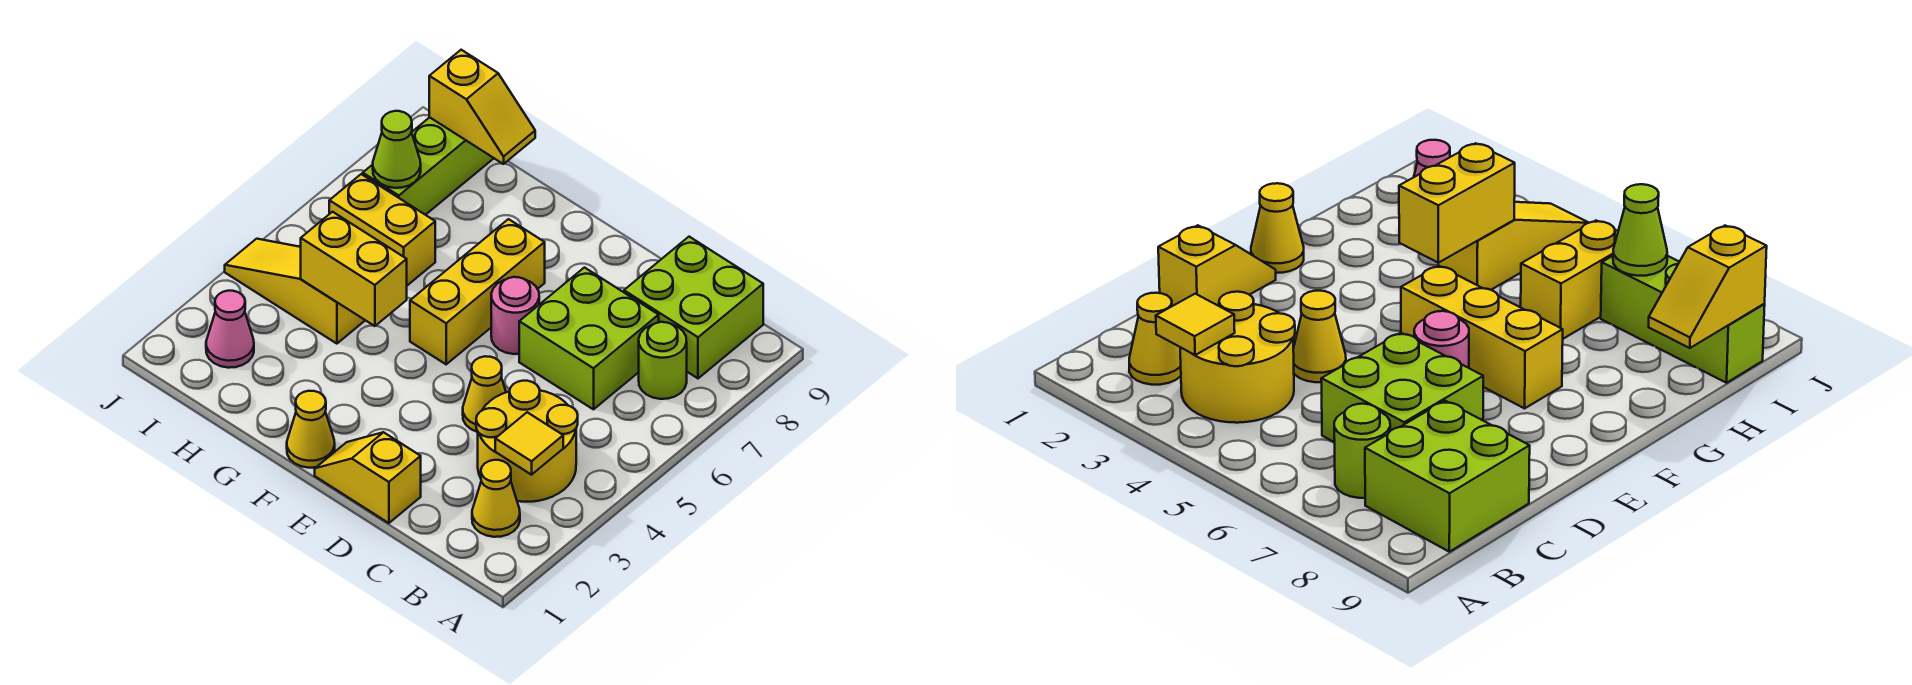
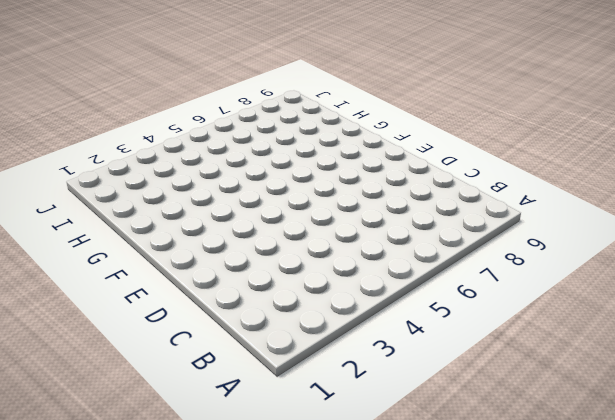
none -> yellow cone B2 level 1
none -> yellow round brick B3:C4 level 1
none -> lime round brick B7 level 1

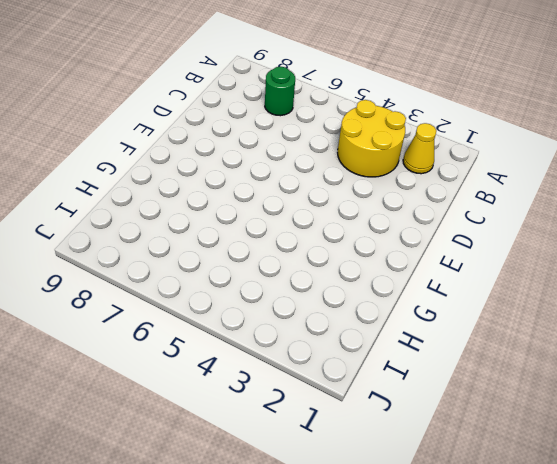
green round brick B7 level 1 -> lime round brick B7 level 1
none -> lime brick B8:C9 level 1
none -> lime brick C6:D7 level 1
none -> yellow slope D1:E1 level 1 top D

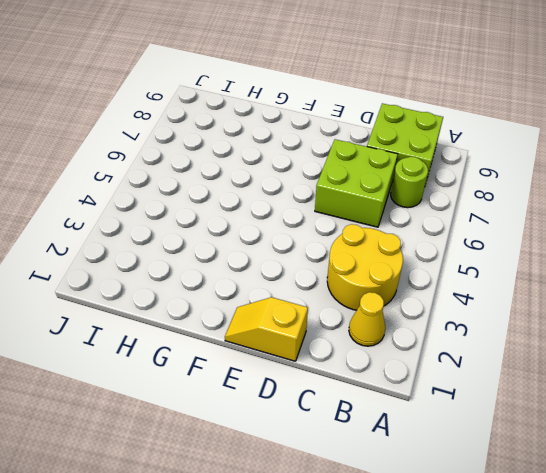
none -> yellow cone D4 level 1
none -> pink round brick E6 level 1
none -> yellow cone F1 level 1

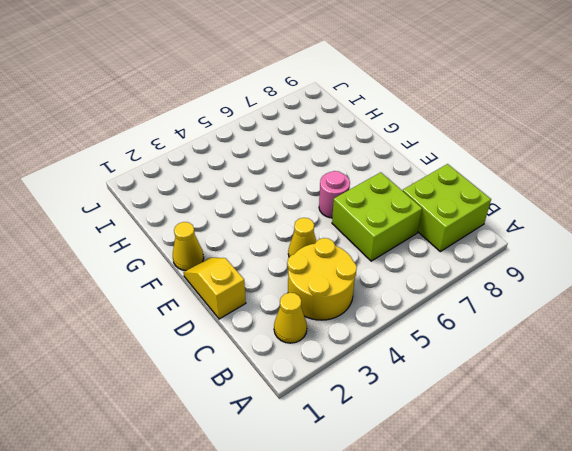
none -> lime round brick B7 level 1
none -> yellow brick F5:F7 level 1
none -> yellow slope H4:J4 level 1 top H

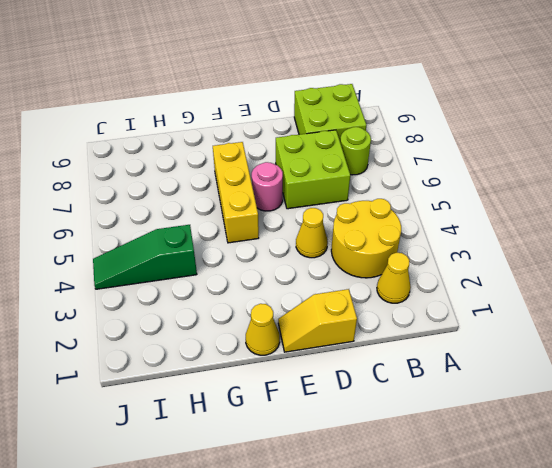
green slope H4:J4 level 1 top H -> yellow slope H4:J4 level 1 top H
none -> yellow brick H6:I6 level 1
none -> pink cone I2 level 1
none -> lime brick I7:I9 level 1

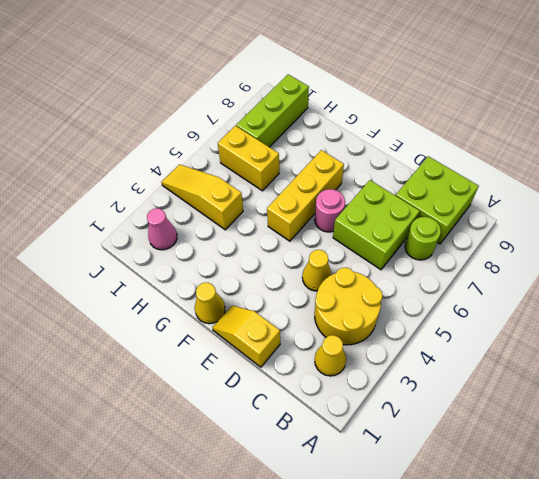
none -> yellow tile B3 level 2
none -> yellow brick G4:H4 level 2
none -> yellow slope H9:I9 level 2 top I

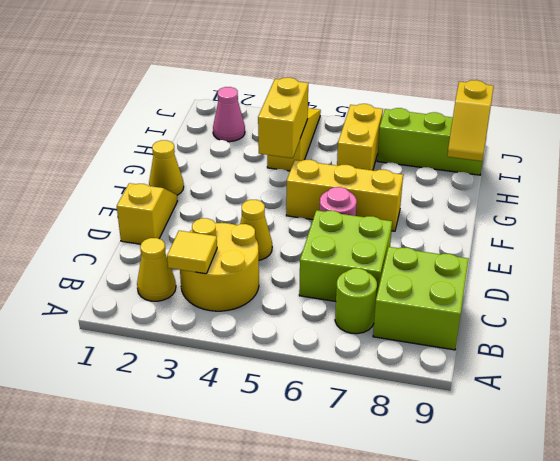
none -> lime cone I7 level 2

